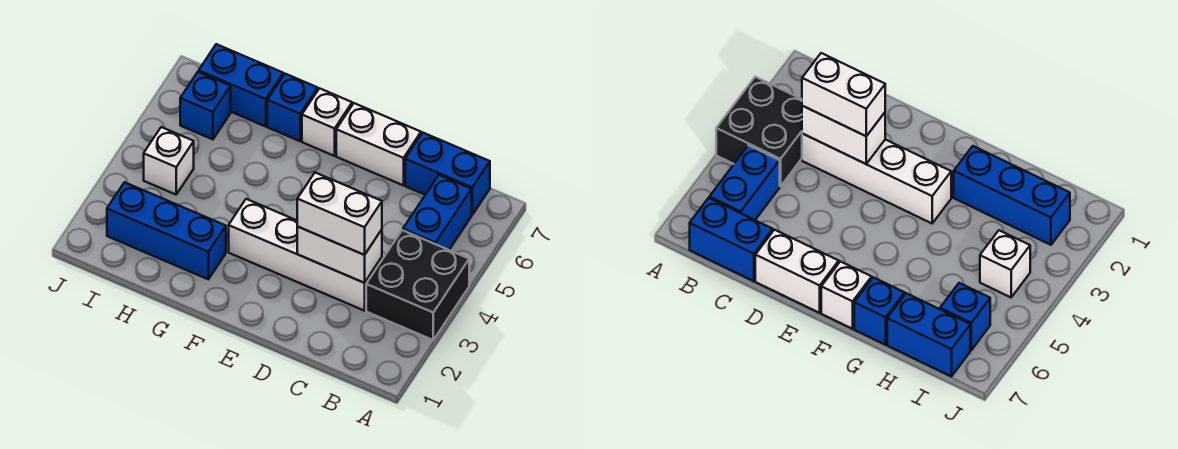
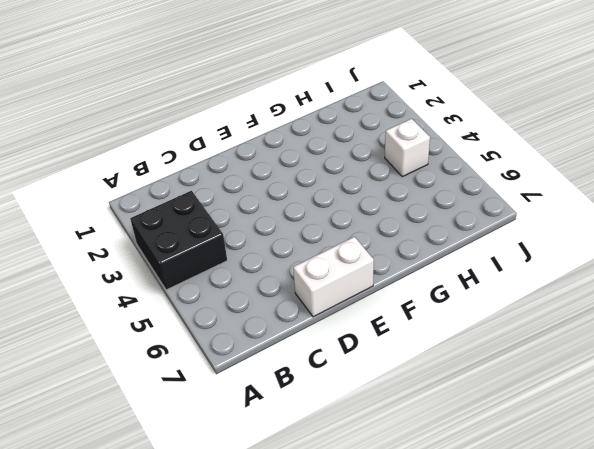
none -> blue brick B5:B6 level 1
none -> blue brick B7:C7 level 1
none -> white brick C3:F3 level 1

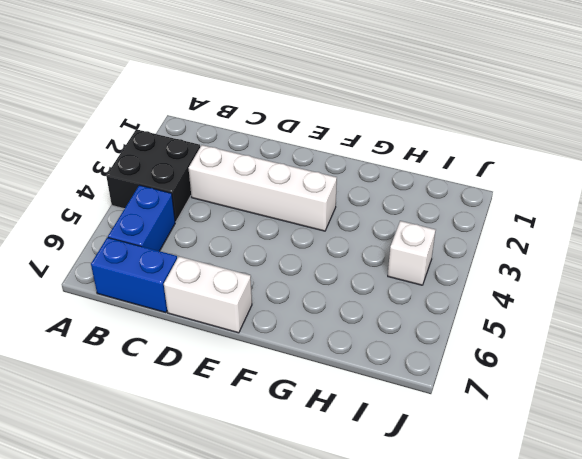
none -> white brick F7 level 1
none -> blue brick G2:I2 level 1
none -> blue brick G7 level 1

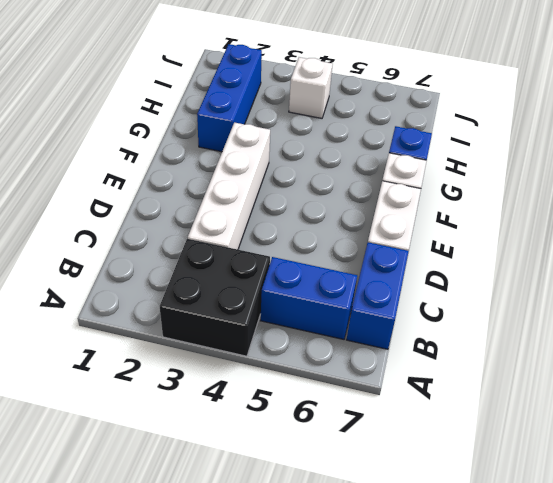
none -> blue brick H7:I7 level 1
none -> blue brick I6 level 1
none -> white brick C3:D3 level 2

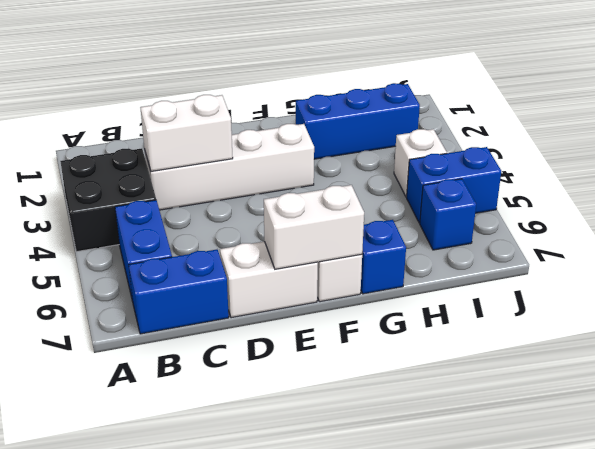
white brick E7:F7 level 2 -> white brick C3:D3 level 3
blue brick I5:J5 level 1 -> blue brick H7:I7 level 1

